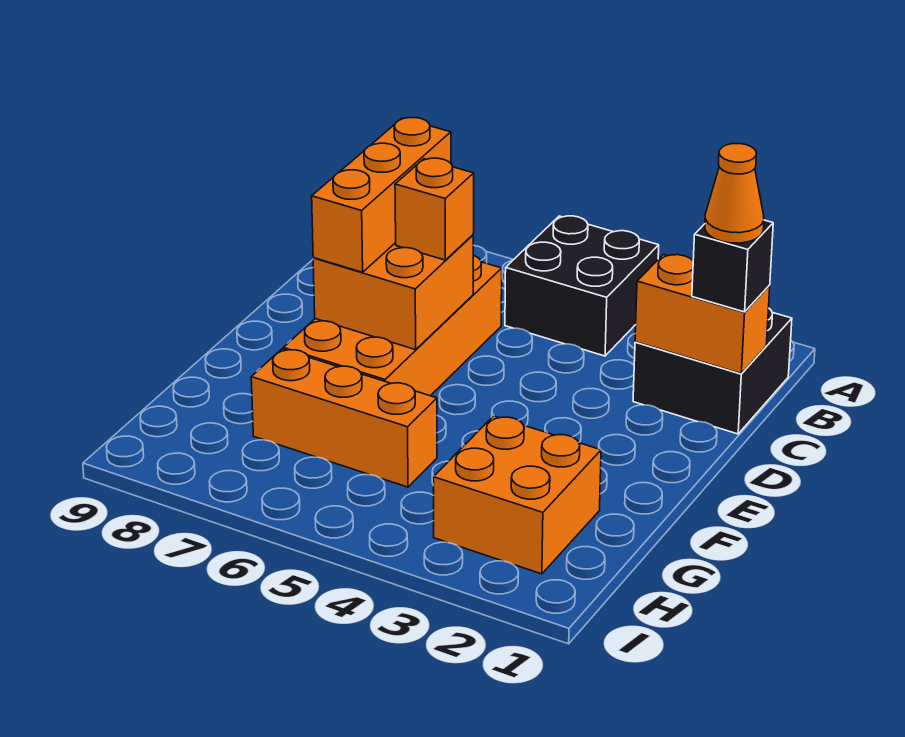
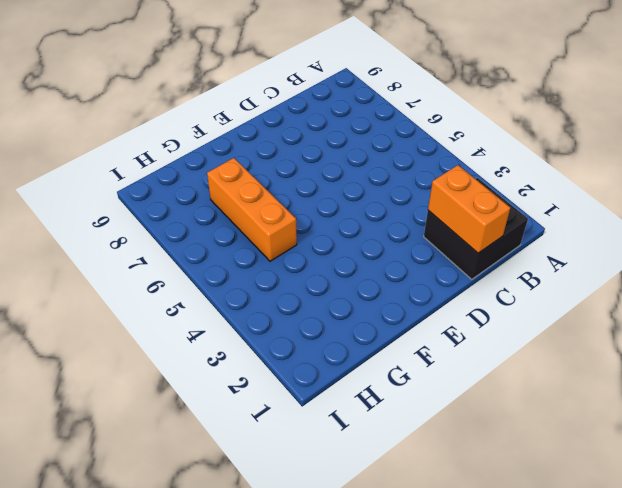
none -> black brick A4:B5 level 1
none -> orange brick C6:F7 level 1

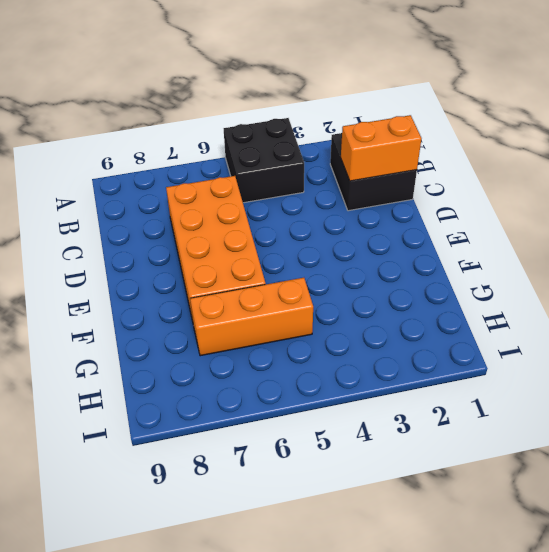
none -> orange brick G2:H3 level 1
none -> orange brick D6:E7 level 2

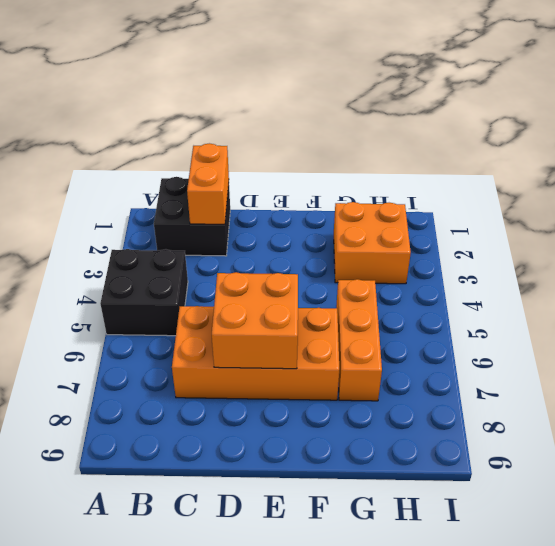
none -> black brick C1 level 3
none -> orange brick C7:E7 level 3

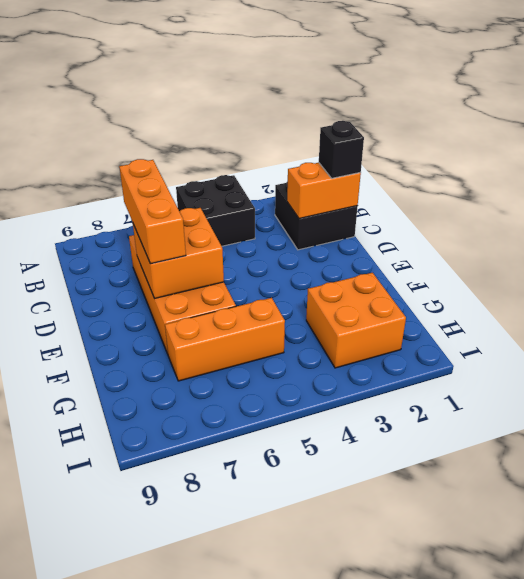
none -> orange brick D6 level 3
none -> orange cone C1 level 4

